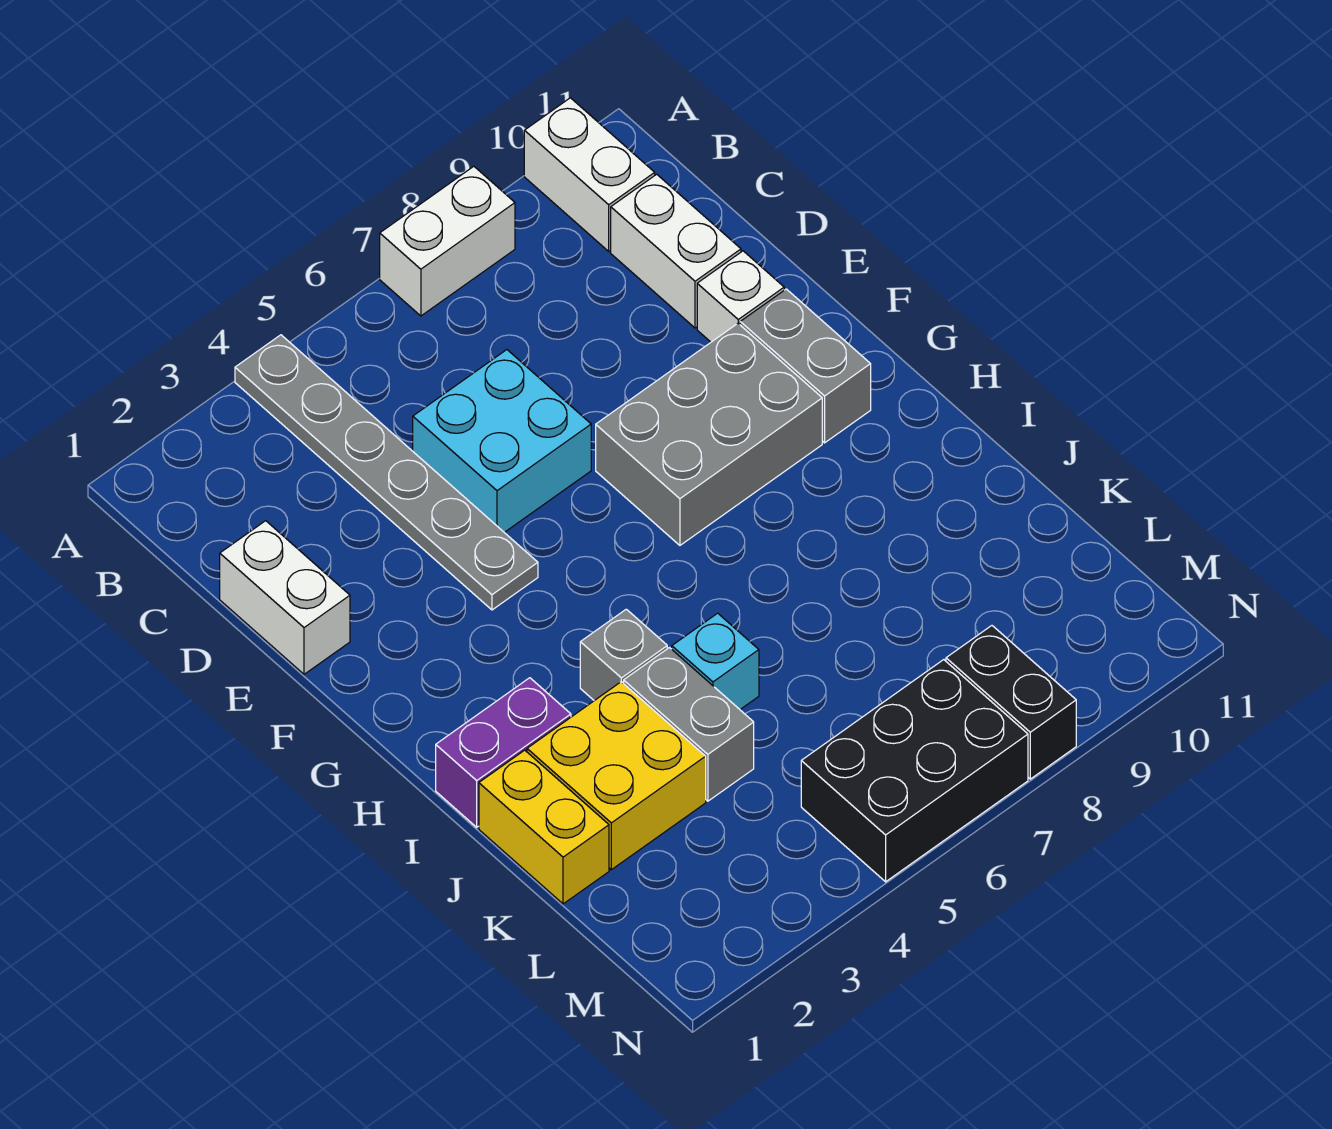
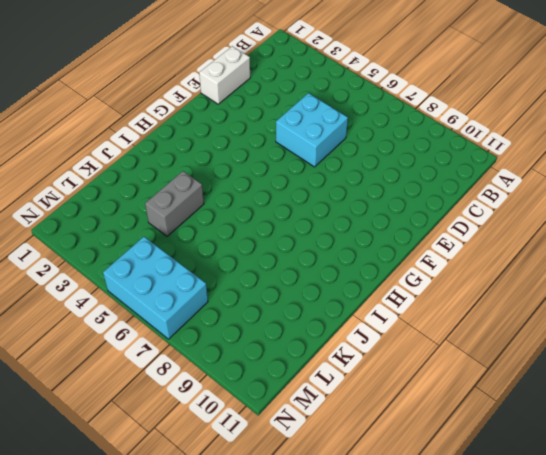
cyan brick M5:N7 level 1 -> black brick M5:N7 level 1
none -> grey plate A4:F4 level 1
none -> white brick A7:A8 level 1
none -> white brick A10:B10 level 1

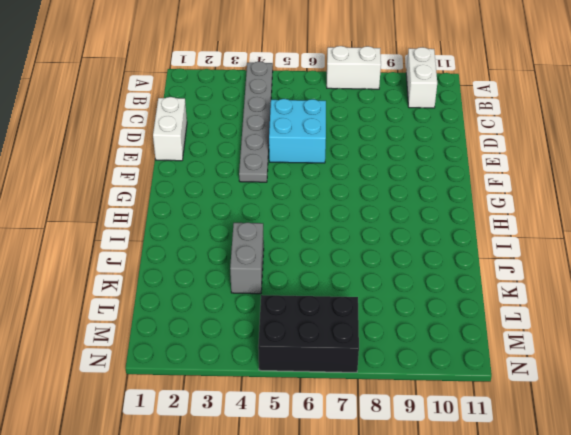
none -> white brick C10:D10 level 1
none -> white brick E10 level 1
none -> grey brick F7:G9 level 1

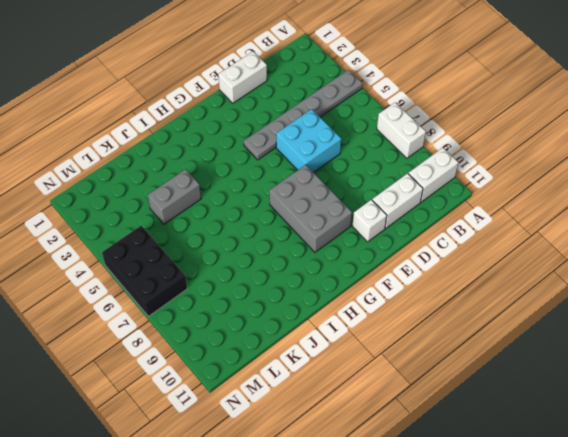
none -> grey brick F10:G10 level 1
none -> purple brick I1:I2 level 1
none -> grey brick I4 level 1

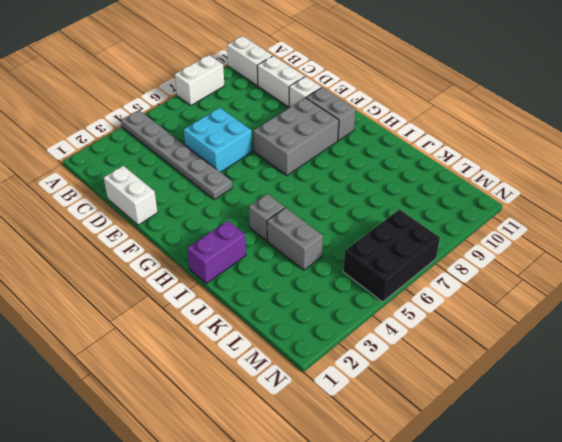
none -> yellow brick J1:K1 level 1
none -> yellow brick J2:K3 level 1
none -> cyan brick J5 level 1

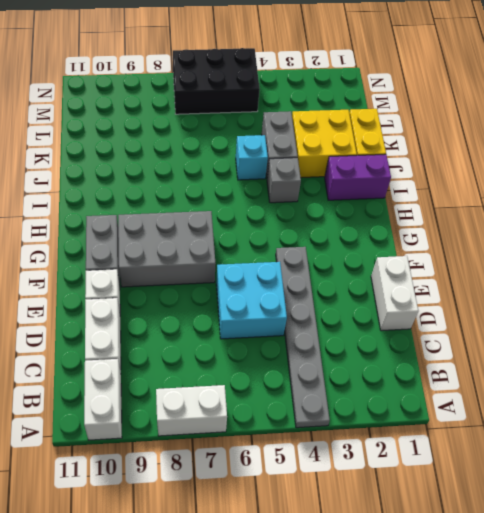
none -> black brick M8:N8 level 1

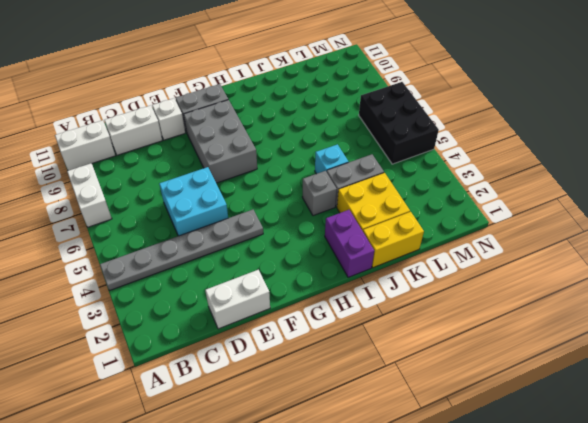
none -> black brick M8:N8 level 1

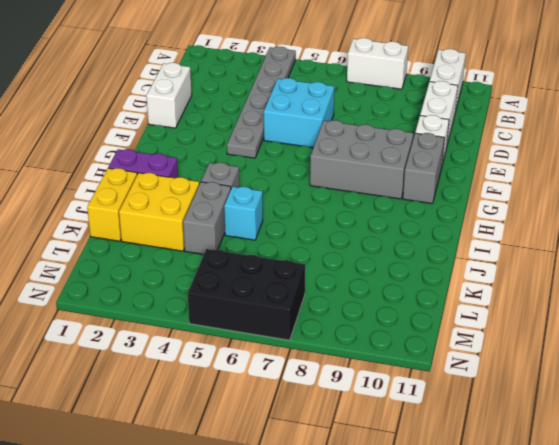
none -> black brick M8:N8 level 1

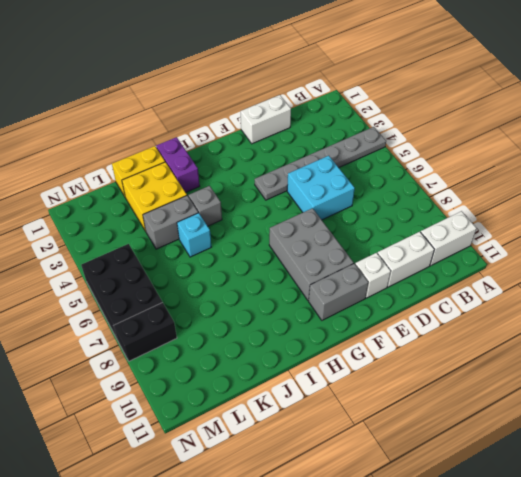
none -> white brick A7:A8 level 1

